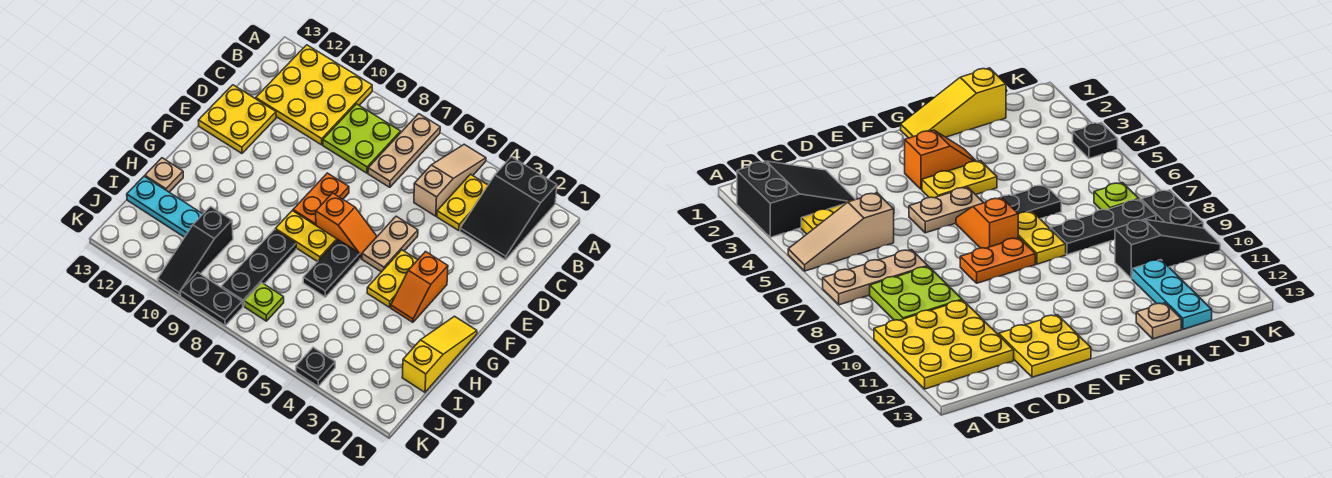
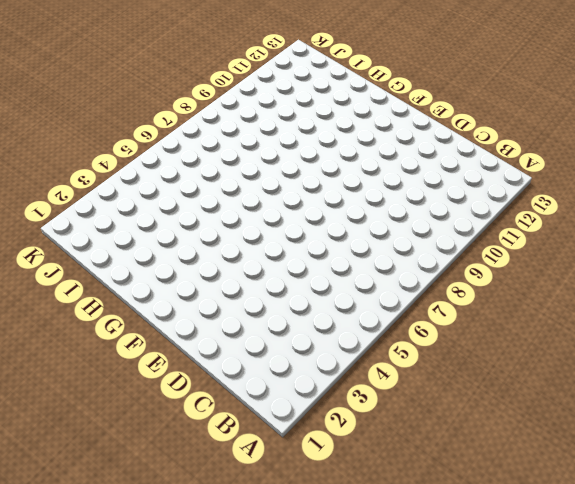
none -> black slope A2:C3 level 1 top A
none -> tan slope A5:C5 level 1 top C
none -> tan plate A7:C7 level 1

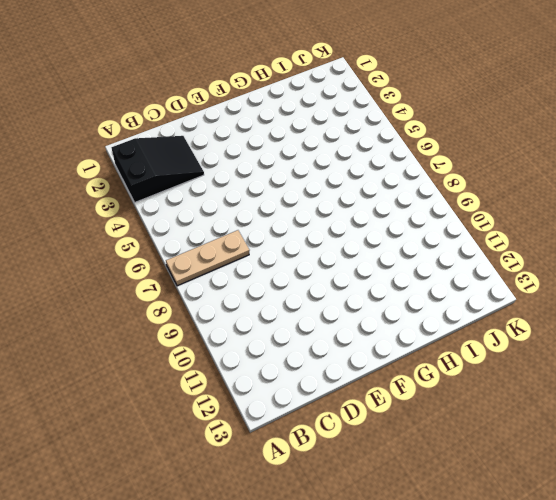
none -> tan slope A5:C5 level 1 top C
none -> yellow plate A10:C12 level 1
none -> yellow plate B4:C4 level 1

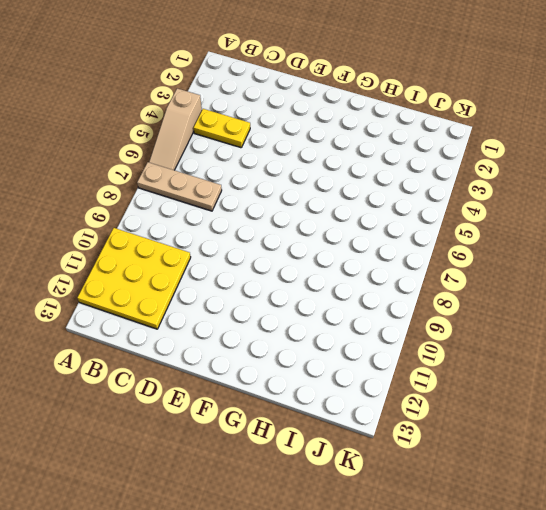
tan slope A4:A6 level 1 top 4 -> tan slope A5:C5 level 1 top C
none -> black slope A2:C3 level 1 top A
none -> lime plate B8:C9 level 1
none -> yellow plate D12:E13 level 1

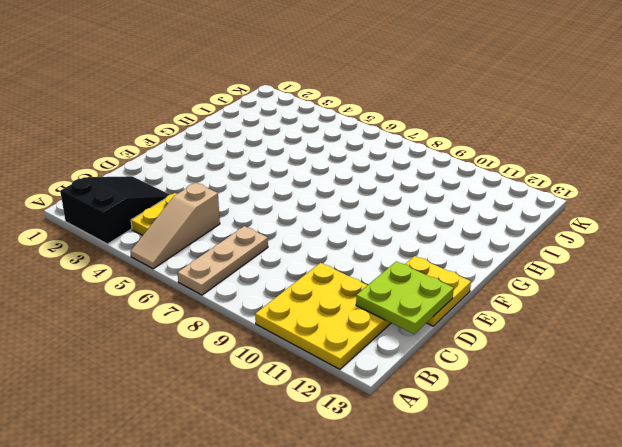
lime plate C12:D13 level 2 -> lime plate B8:C9 level 1
none -> tan plate E5:F5 level 1
none -> orange plate E8:F8 level 1
none -> orange slope F3:G3 level 1 top F

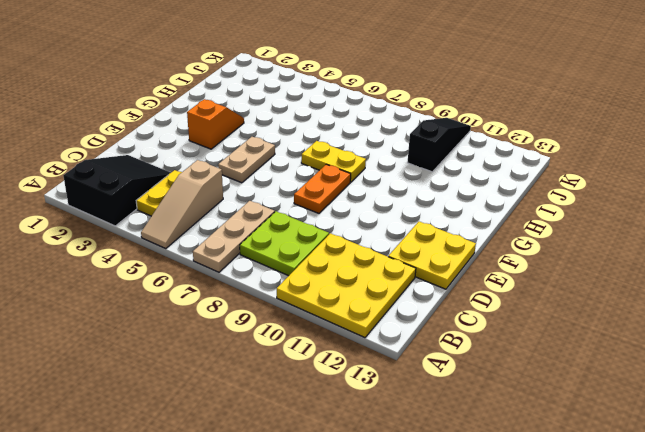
none -> yellow plate F4:G4 level 1
none -> orange slope F6:F7 level 1 top 7
none -> yellow slope G1:I1 level 1 top I

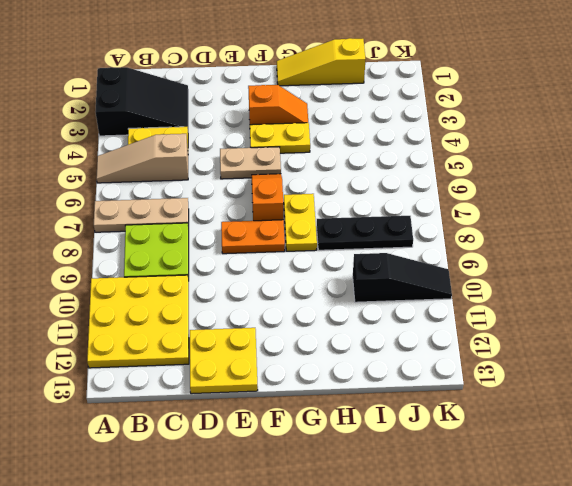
none -> black plate G6:H6 level 1
none -> tan plate H13 level 1
none -> cyan plate I11:I13 level 1

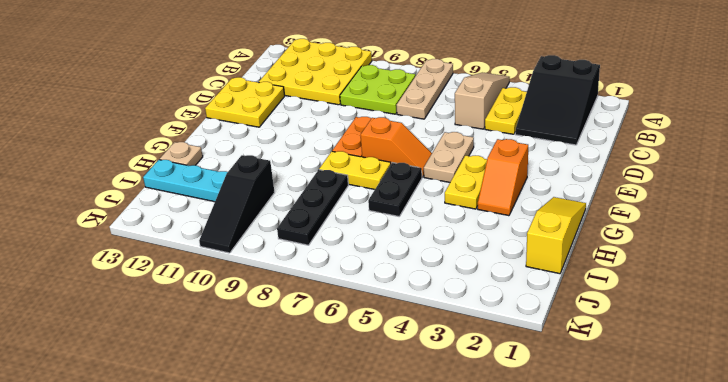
none -> lime plate J7 level 1
none -> black plate K4 level 1
none -> black plate K8:K9 level 1

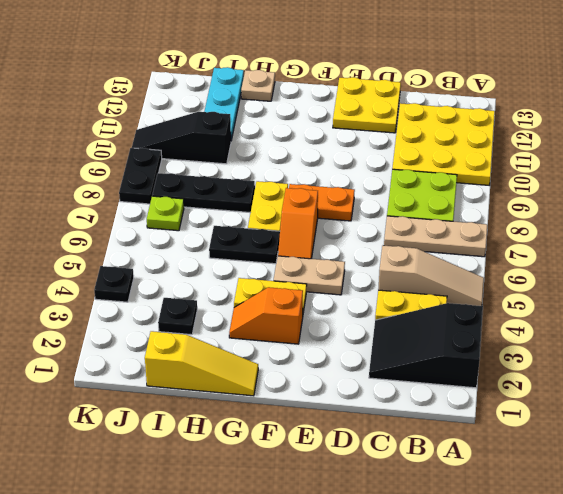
black plate I3 level 1 -> none

